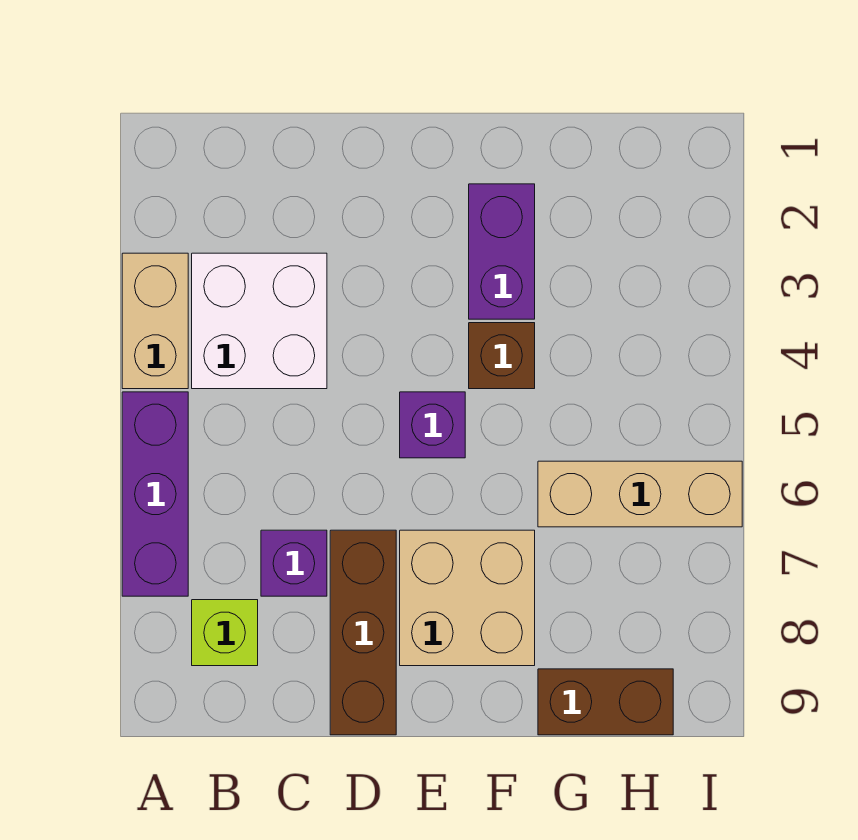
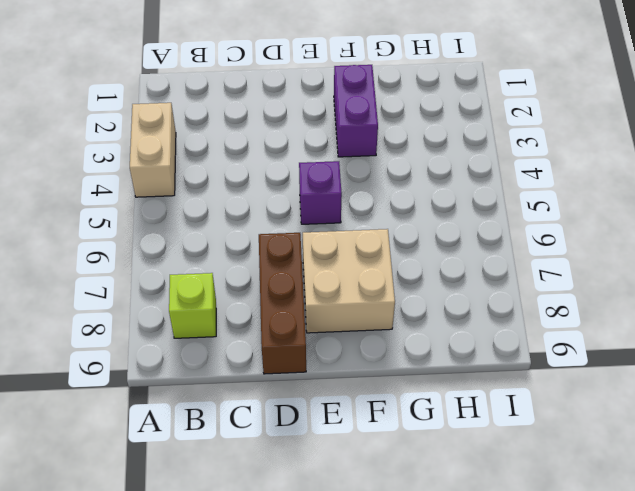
none -> purple brick A5:A7 level 1
none -> white brick B3:C4 level 1
none -> purple brick C7 level 1

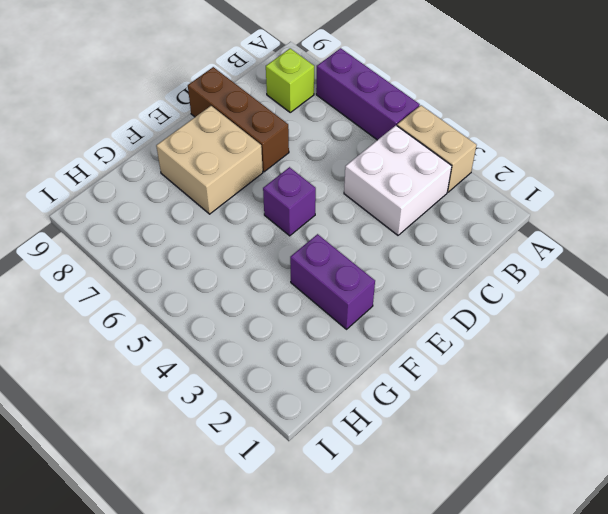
none -> purple brick C7 level 1
none -> brown brick F4 level 1
none -> tan brick G6:I6 level 1

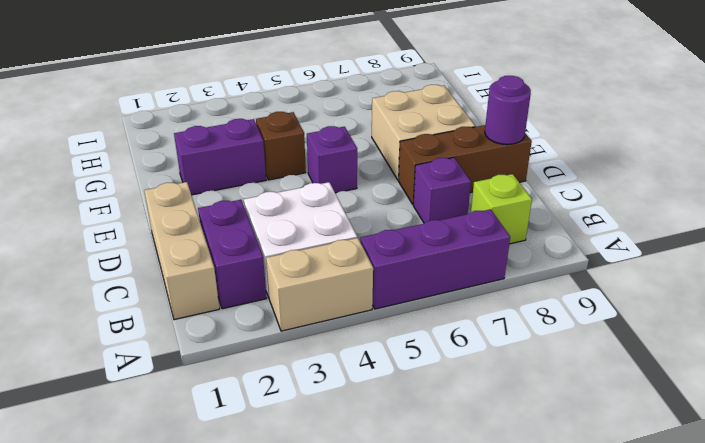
tan brick B1:D1 level 1 -> tan brick G6:I6 level 1
purple brick B2:C2 level 1 -> none
purple round brick D9 level 2 -> none
none -> brown brick G9:H9 level 1

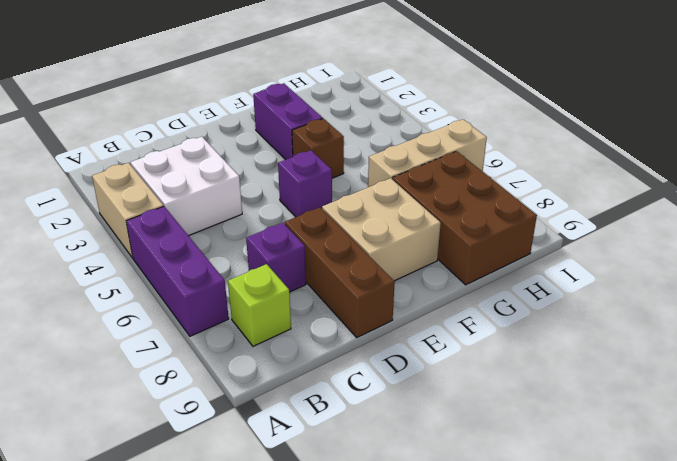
brown brick G7:H9 level 1 -> brown brick G9:H9 level 1

